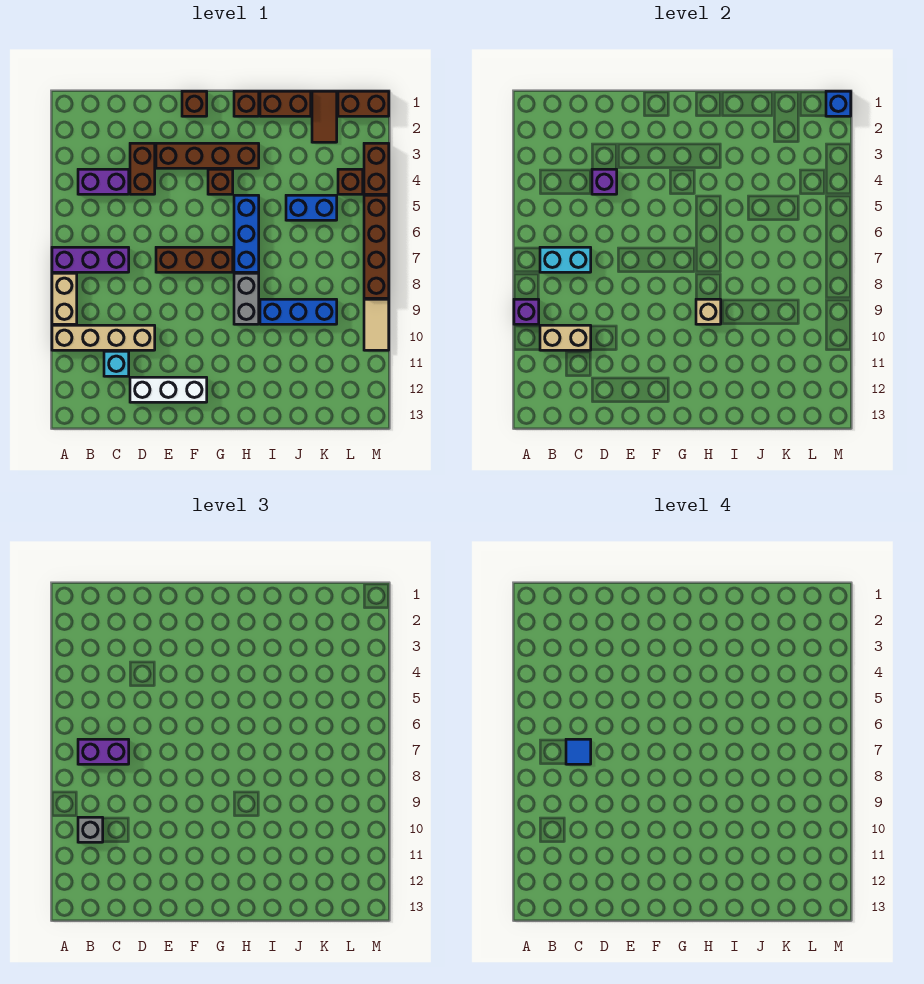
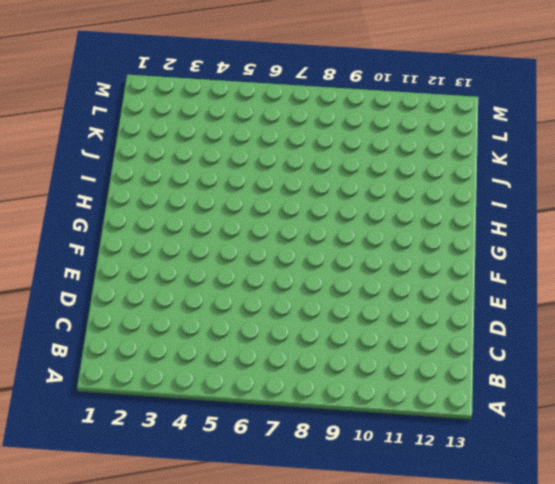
none -> purple brick A7:C7 level 1
none -> tan brick A8:A9 level 1
none -> tan brick A10:D10 level 1
none -> purple brick B4:C4 level 1

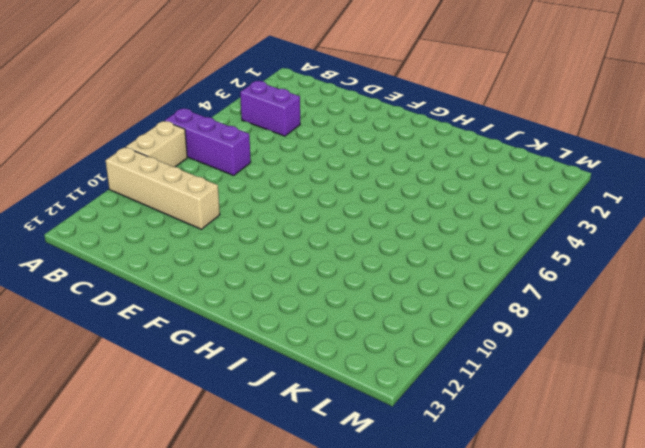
none -> cyan brick C11 level 1
none -> brown brick D3:D4 level 1
none -> white brick D12:F12 level 1
none -> brown brick E3:H3 level 1

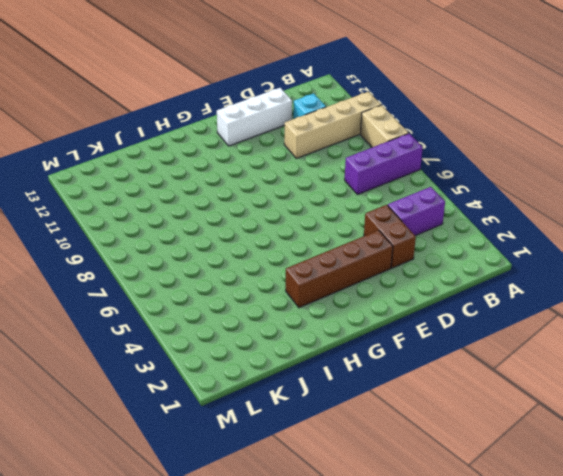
none -> brown brick E7:G7 level 1
none -> brown brick F1 level 1
none -> brown brick G4 level 1
none -> brown brick H1 level 1

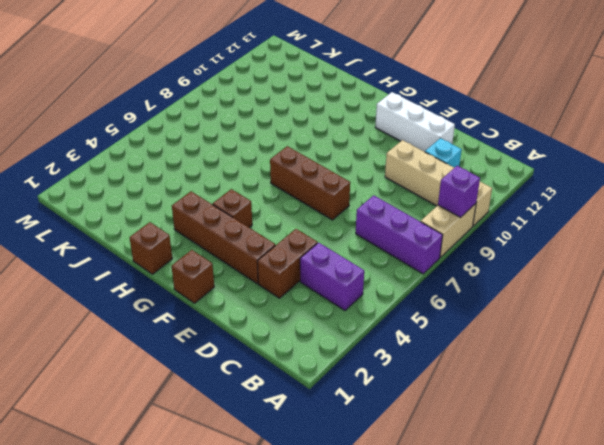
none -> blue brick H5:H7 level 1
none -> grey brick H8:H9 level 1
none -> brown brick I1:J1 level 1
none -> blue brick I9:K9 level 1

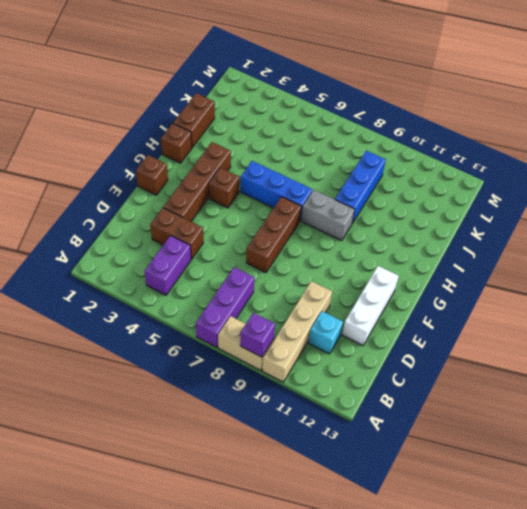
none -> blue brick J5:K5 level 1
none -> brown tile K1:K2 level 1
none -> brown brick L1:M1 level 1
none -> brown brick L4 level 1

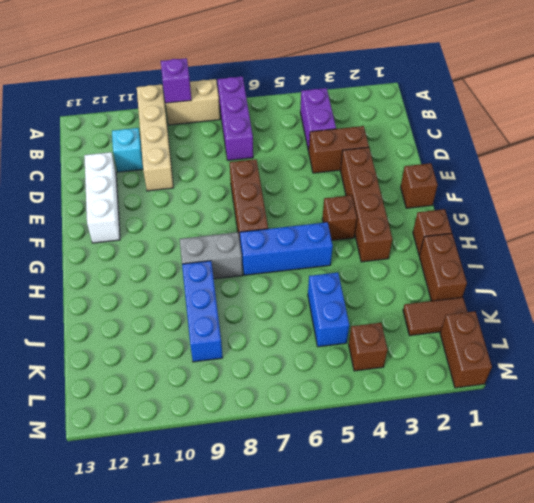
none -> brown brick M3:M4 level 1
none -> brown brick M5:M8 level 1
none -> tan tile M9:M10 level 1
none -> cyan brick B7:C7 level 2

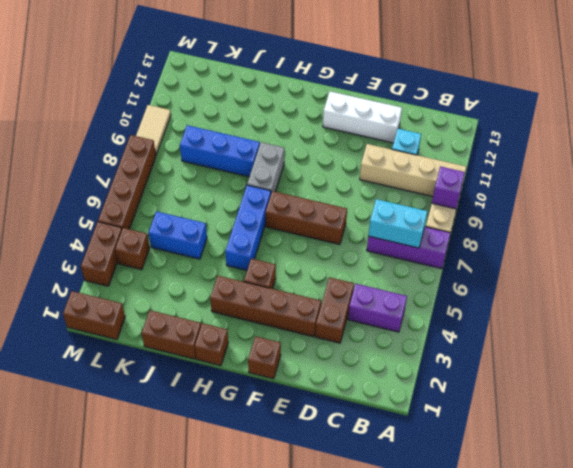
none -> brown tile K1:K2 level 1
none -> tan brick B10:C10 level 2
none -> purple brick D4 level 2
none -> tan brick H9 level 2

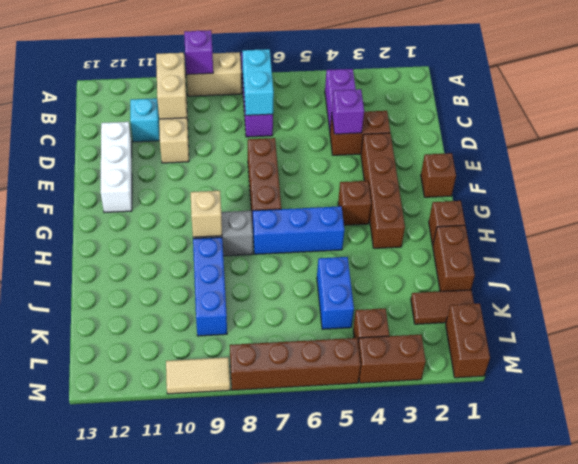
none -> blue brick M1 level 2
none -> purple brick B7:C7 level 3
none -> grey brick B10 level 3
none -> blue tile C7 level 4

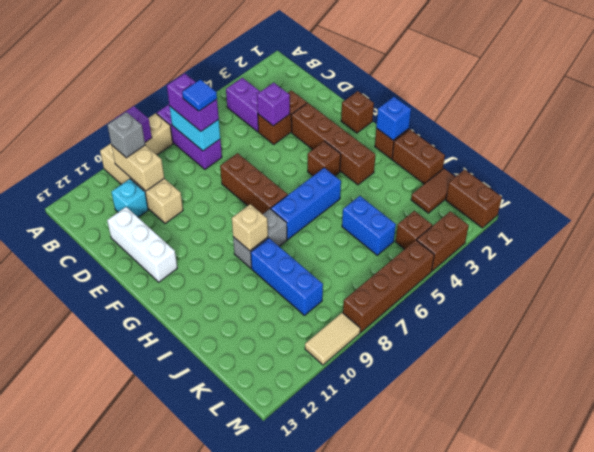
blue brick H1 level 2 -> blue brick M1 level 2

